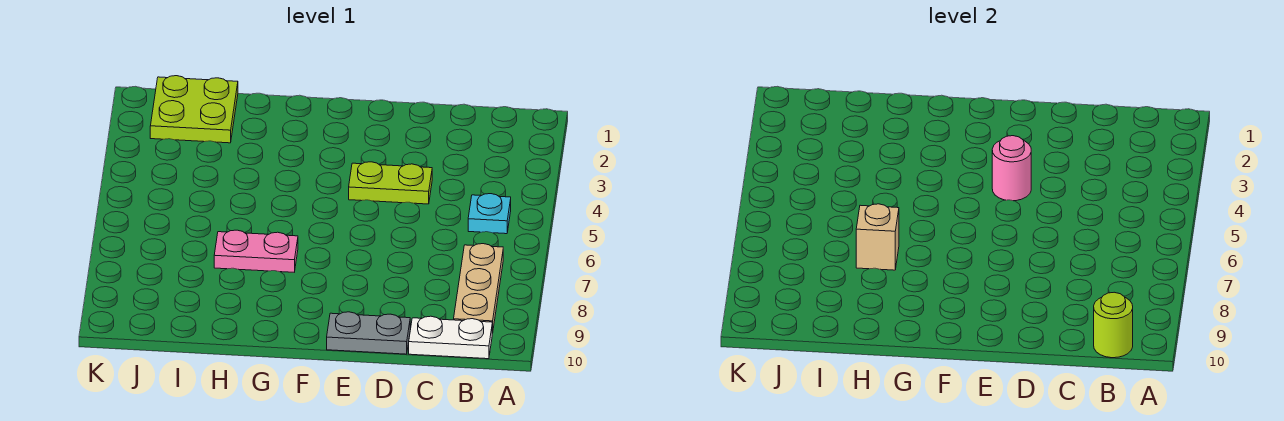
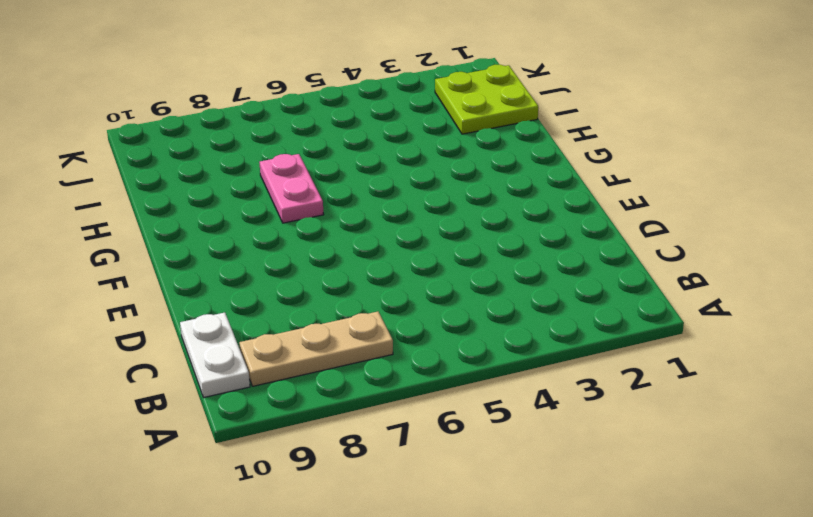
none -> cyan plate B5 level 1
none -> lime plate D4:E4 level 1

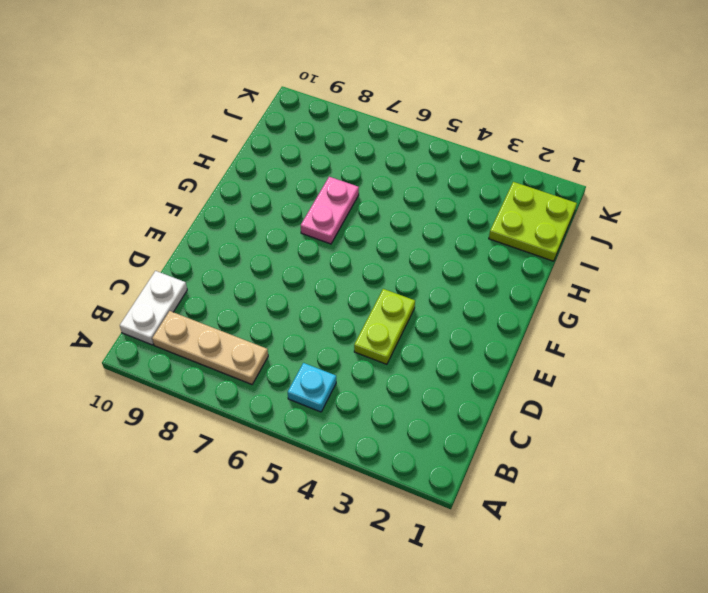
none -> grey plate D10:E10 level 1
none -> lime round brick B10 level 2

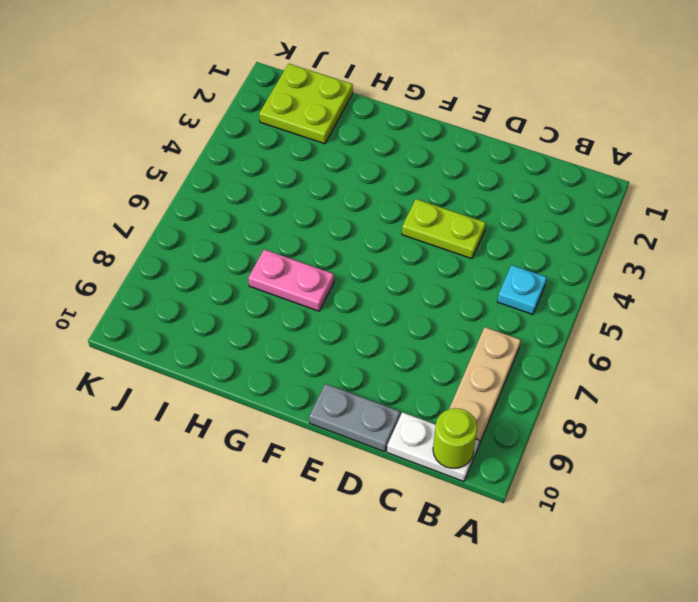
none -> pink round brick E4 level 2
none -> tan brick H7 level 2

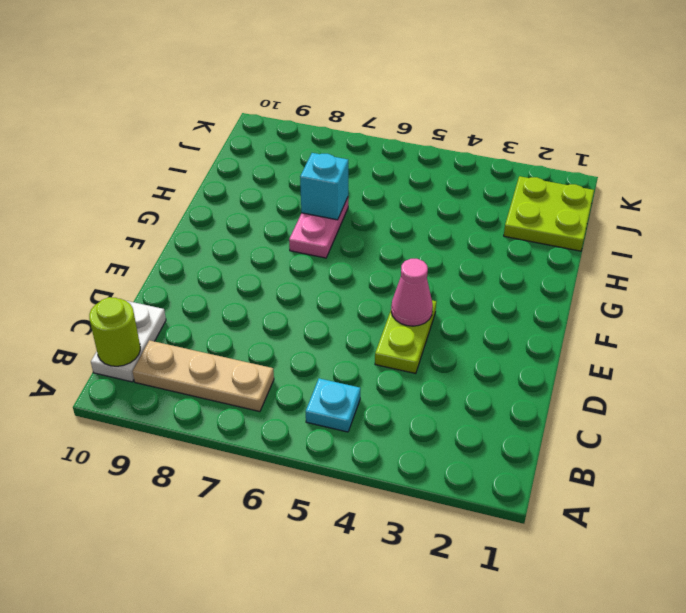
pink cone E4 level 2 -> pink round brick E4 level 2
cyan brick H7 level 2 -> tan brick H7 level 2
none -> grey plate D10:E10 level 1

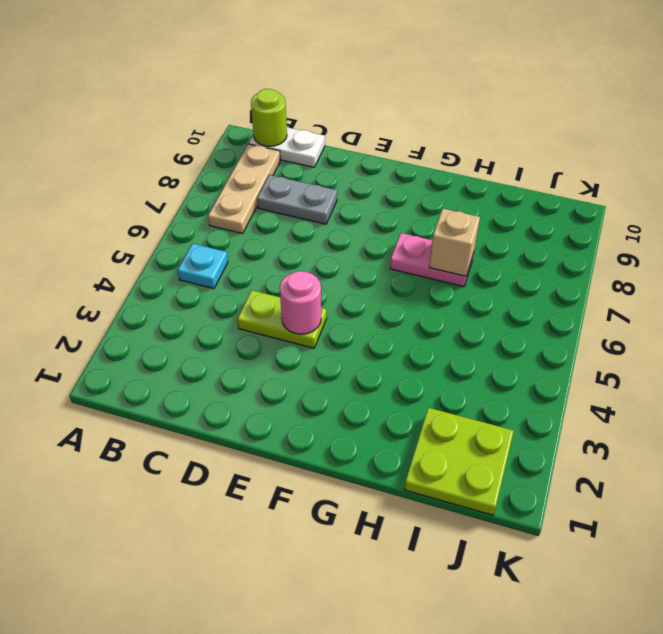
grey plate C8:D8 level 1 -> grey plate D10:E10 level 1

